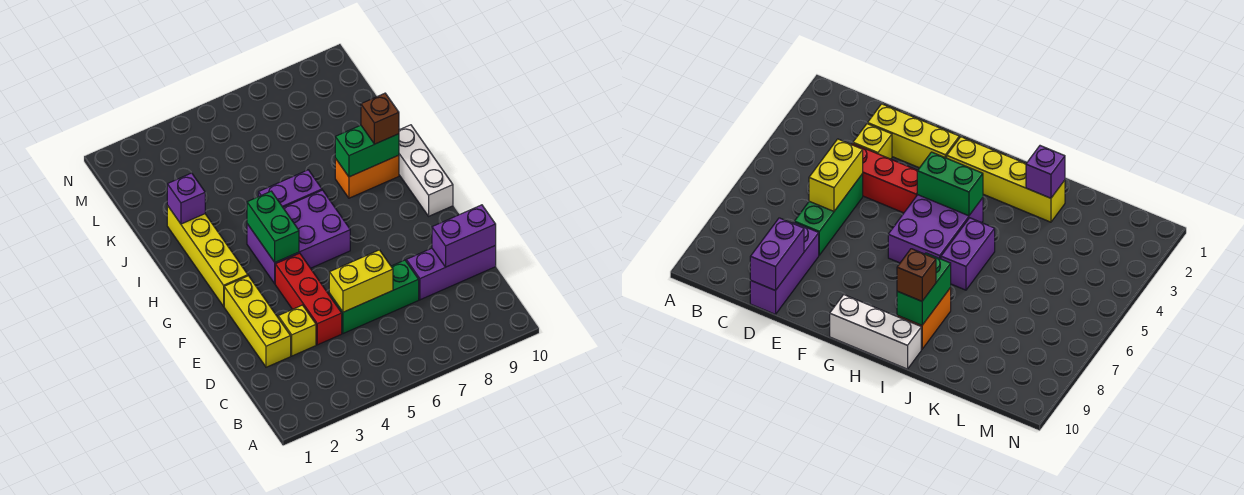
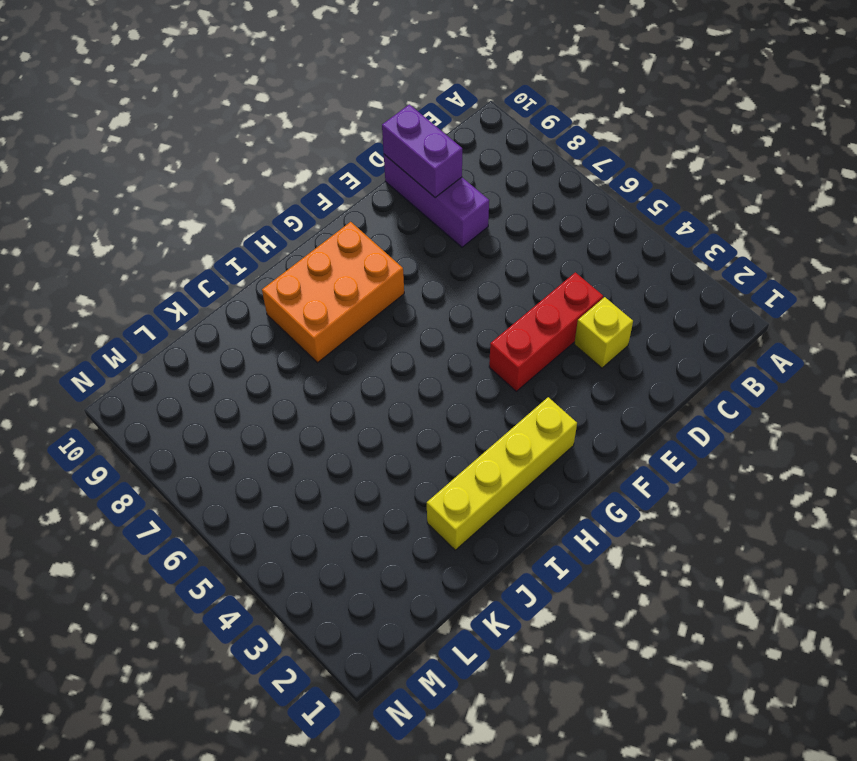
orange brick G8:I9 level 1 -> orange brick I8:I9 level 1
none -> yellow brick D2:F2 level 1
none -> green brick D5:D7 level 1
none -> purple brick G4:H6 level 1

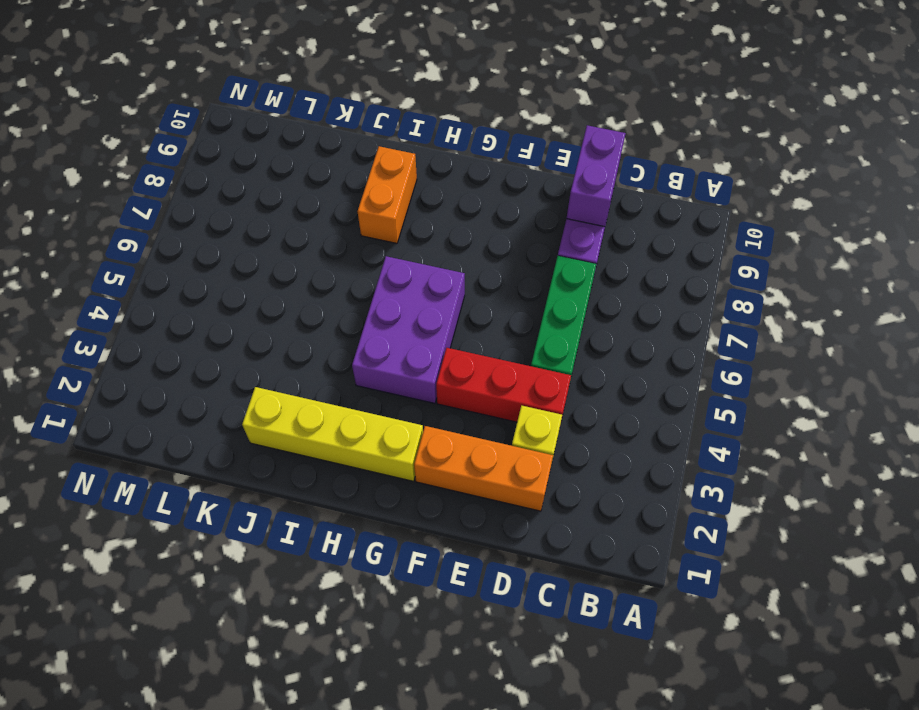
orange brick D2:F2 level 1 -> yellow brick D2:F2 level 1
none -> white brick G10:I10 level 1
none -> purple brick I5:I6 level 1
none -> yellow brick D5:D6 level 2

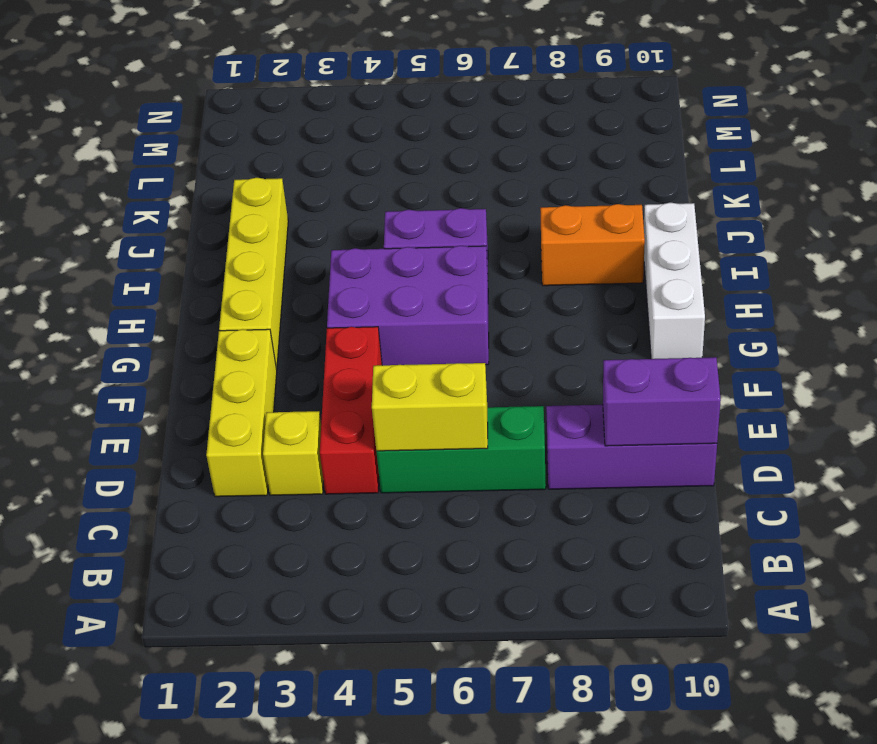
none -> green brick G4:H4 level 2
none -> green brick I8:I9 level 2
none -> purple brick J2 level 2

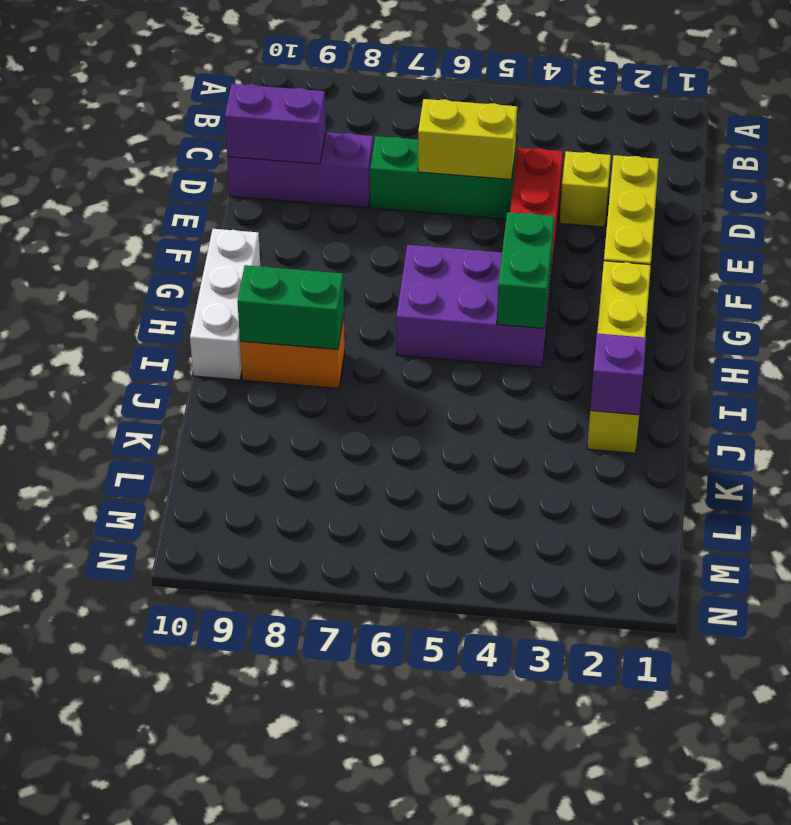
none -> purple brick I5:I6 level 1
none -> brown brick I9 level 3

